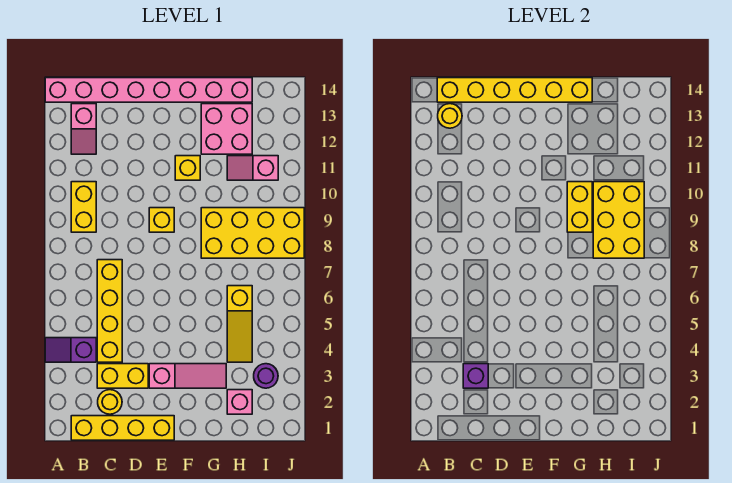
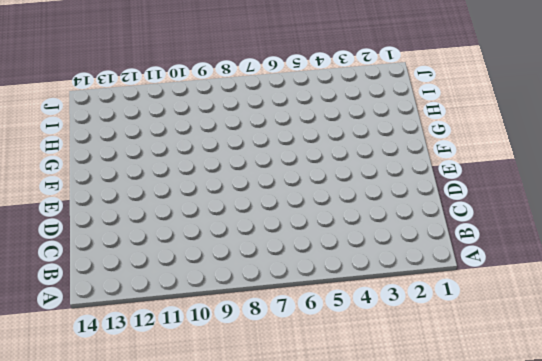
none -> purple slope A4:B4 level 1 top B
none -> pink brick A14:H14 level 1
none -> yellow brick B1:E1 level 1

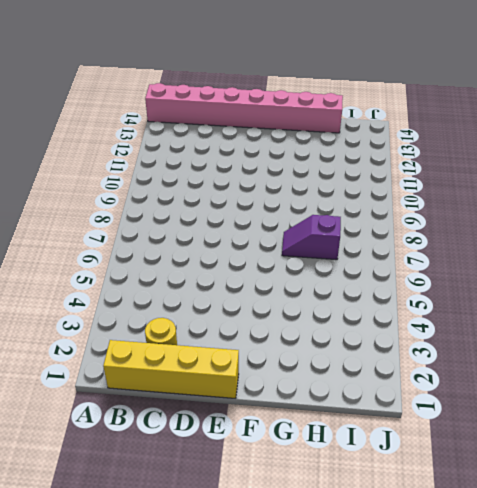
purple slope G7:H7 level 1 top H -> purple slope A4:B4 level 1 top B
none -> yellow brick B9:B10 level 1
none -> pink slope B12:B13 level 1 top 13
none -> yellow brick C3:D3 level 1

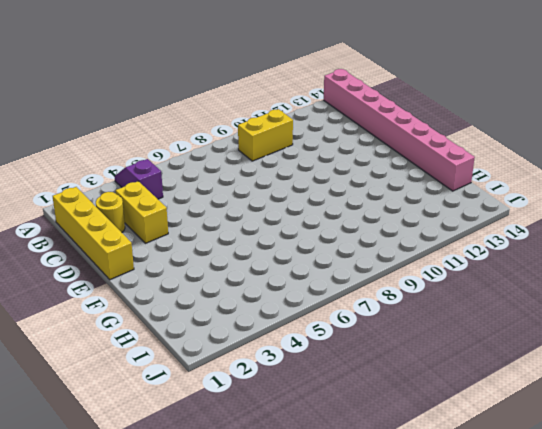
none -> pink slope B12:B13 level 1 top 13
none -> yellow brick C4:C7 level 1
none -> pink slope E3:G3 level 1 top E

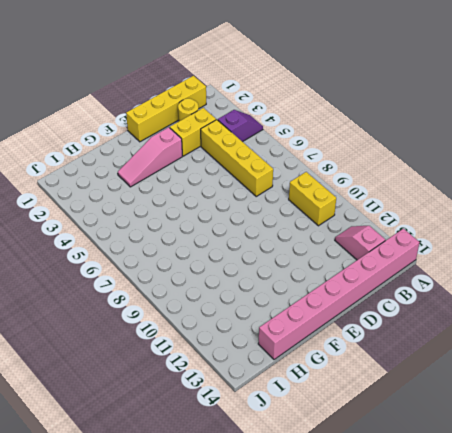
none -> yellow brick E9 level 1
none -> yellow brick F11 level 1
none -> yellow brick G8:J9 level 1

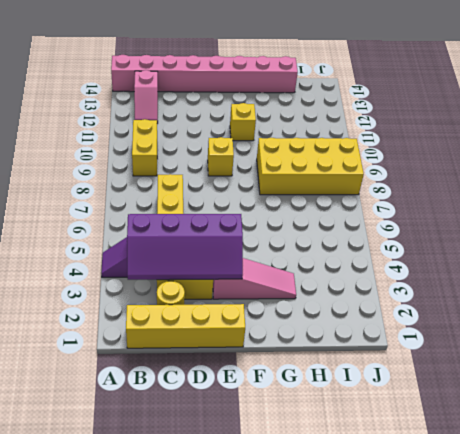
purple slope B3:E4 level 2 top 4 -> purple brick C3 level 2
none -> pink brick G12:H13 level 1
none -> pink brick H2 level 1
none -> yellow slope H4:H6 level 1 top 6

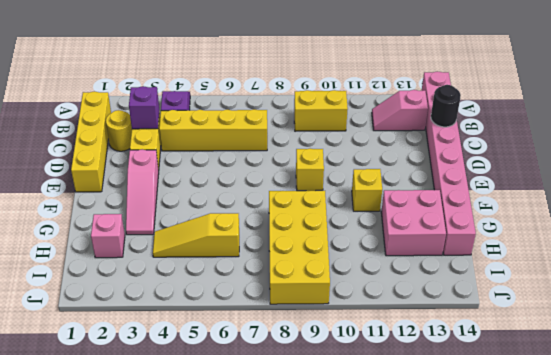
black round brick C14 level 2 -> yellow brick B14:G14 level 2
none -> pink slope H11:I11 level 1 top I
none -> purple round brick I3 level 1
none -> yellow round brick B13 level 2

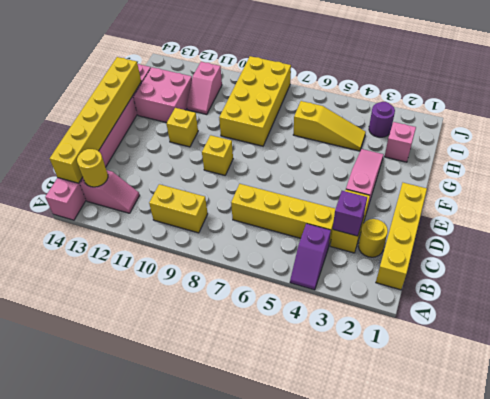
none -> yellow brick G9:G10 level 2
none -> yellow brick H8:I10 level 2

